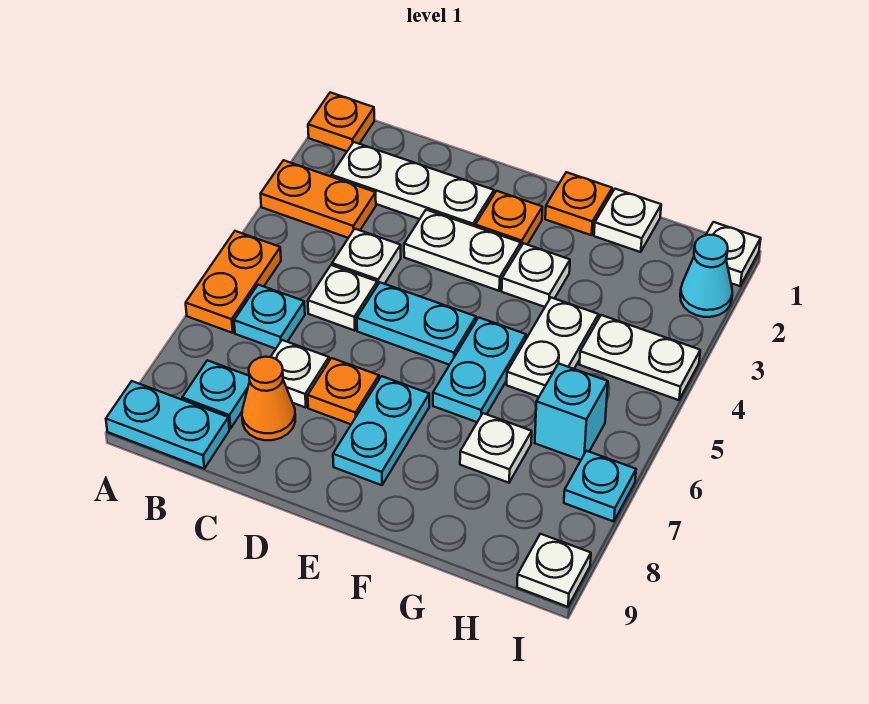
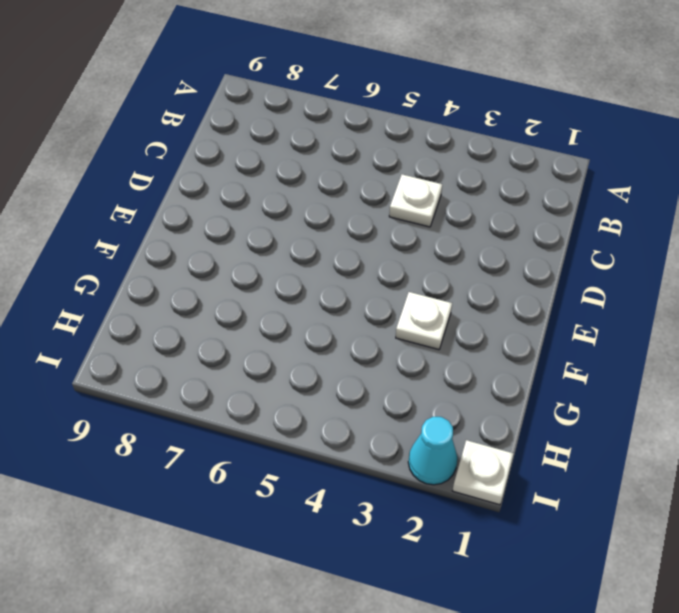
none -> orange plate A1 level 1
none -> orange plate A3:B3 level 1
none -> orange plate A5:A6 level 1

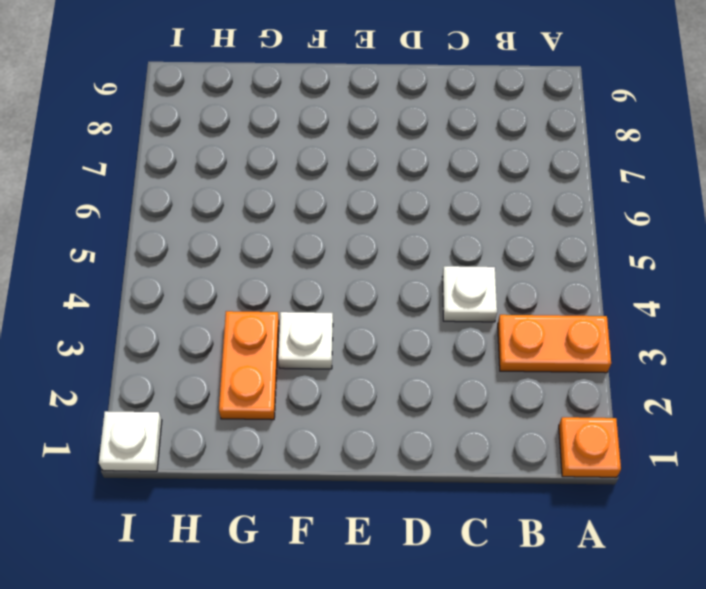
orange plate G2:G3 level 1 -> orange plate A5:A6 level 1
none -> cyan plate A9:B9 level 1
none -> white plate B2:D2 level 1
none -> cyan plate B6 level 1

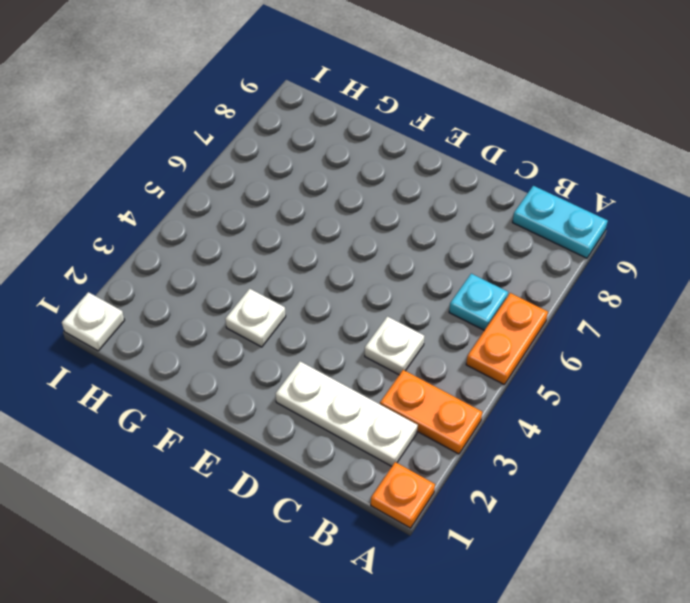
none -> cyan plate B8 level 1
none -> white plate C5 level 1
none -> white plate C7 level 1

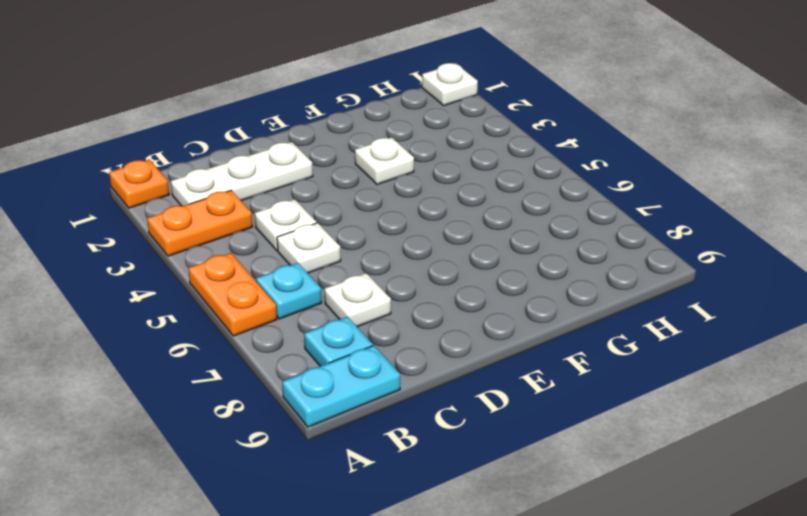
none -> orange cone C8 level 1
none -> white plate D3:E3 level 1
none -> cyan plate D5:E5 level 1

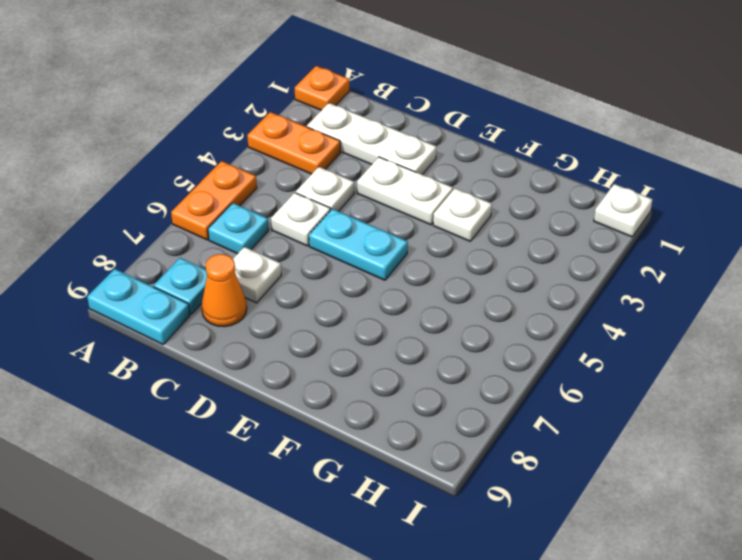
none -> orange plate D7 level 1
none -> orange plate E2 level 1
none -> cyan plate E7:E8 level 1

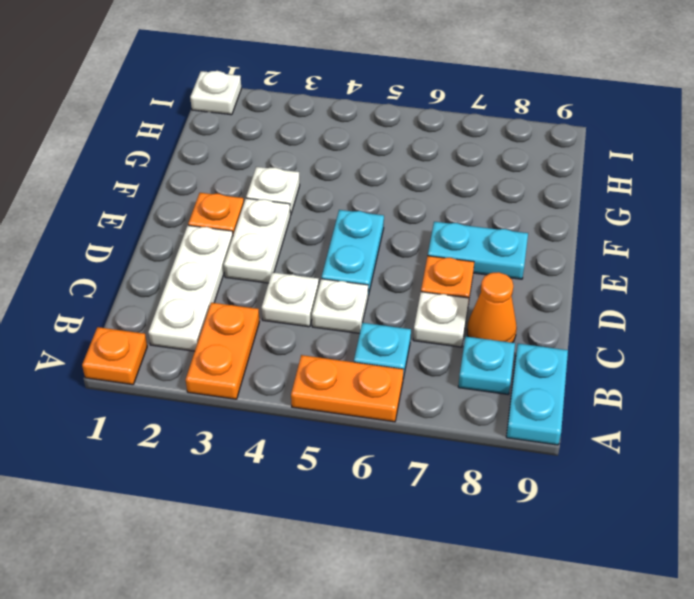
none -> orange plate F1 level 1
none -> cyan plate F5:F6 level 1
none -> white plate G1 level 1

